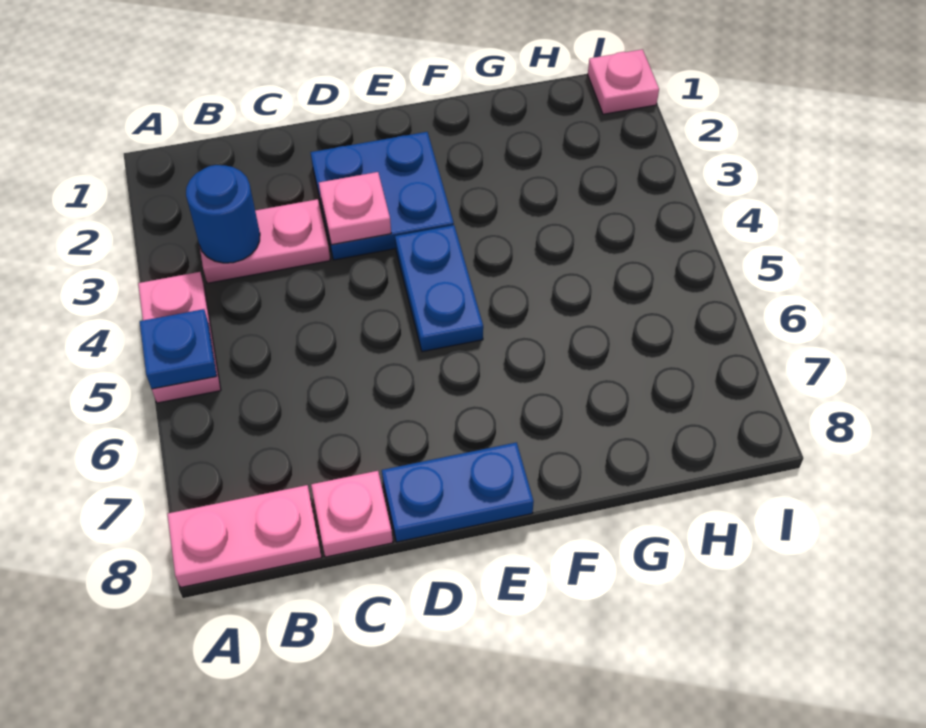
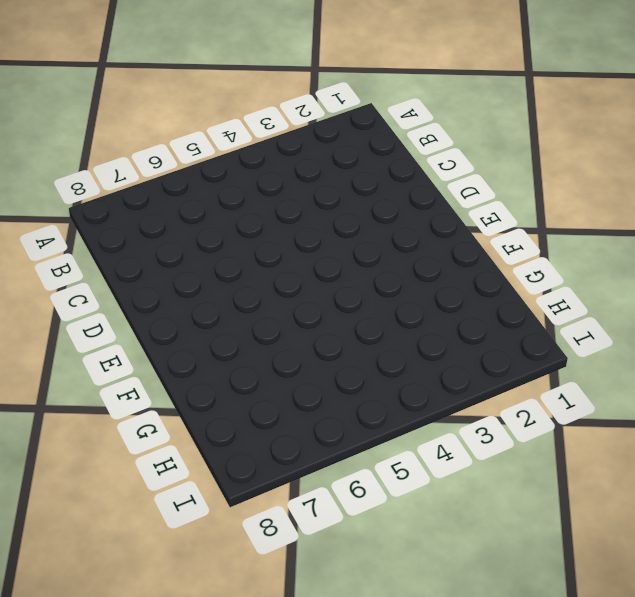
none -> pink plate A4:A5 level 1
none -> pink plate A8:B8 level 1

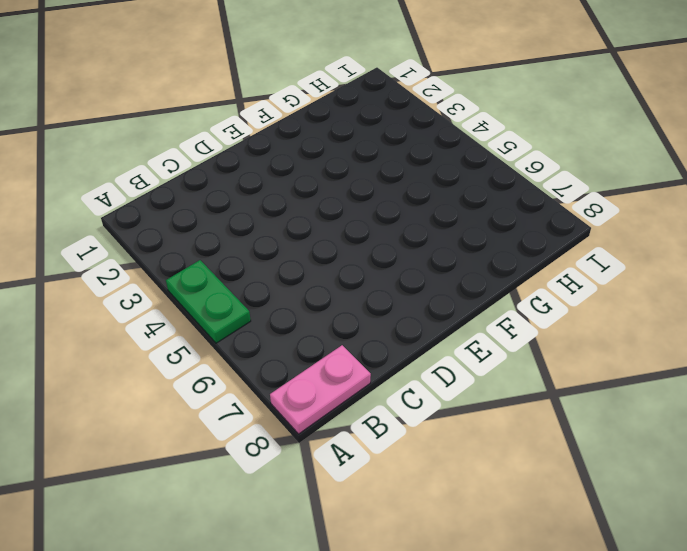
green plate A4:A5 level 1 -> pink plate A4:A5 level 1
none -> pink plate B3:C3 level 1
none -> pink plate C8 level 1

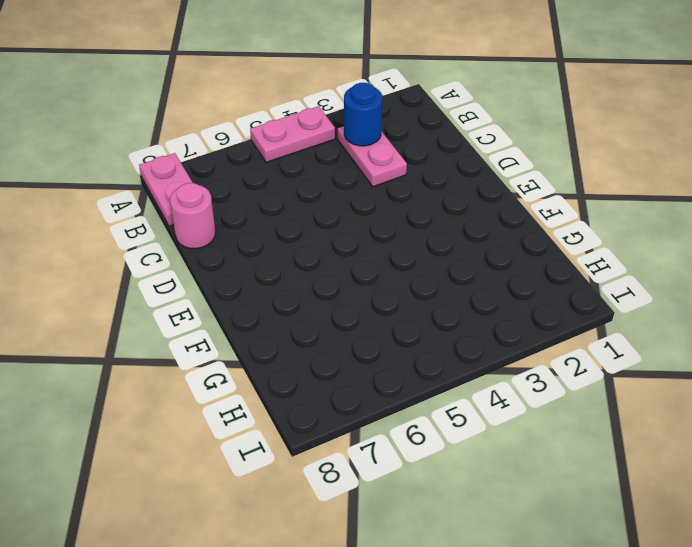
pink round brick C8 level 1 -> pink plate C8 level 1
none -> blue plate D2:E3 level 1
none -> blue plate D8:E8 level 1

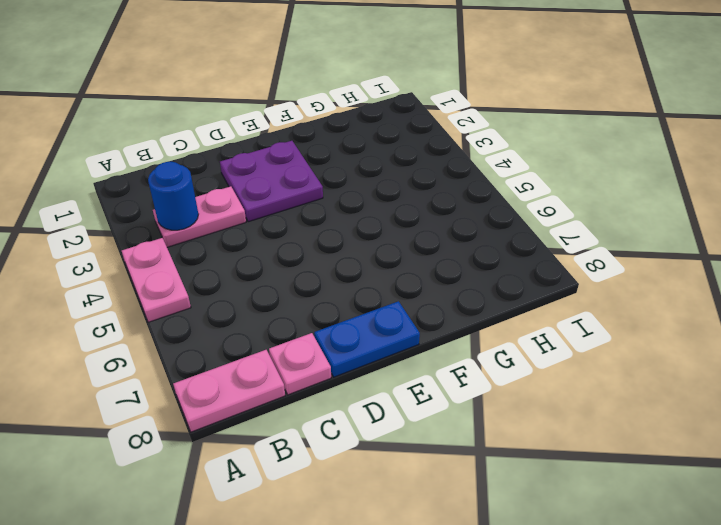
purple plate D2:E3 level 1 -> blue plate D2:E3 level 1
none -> blue plate E4:E5 level 1
none -> pink plate I1 level 1

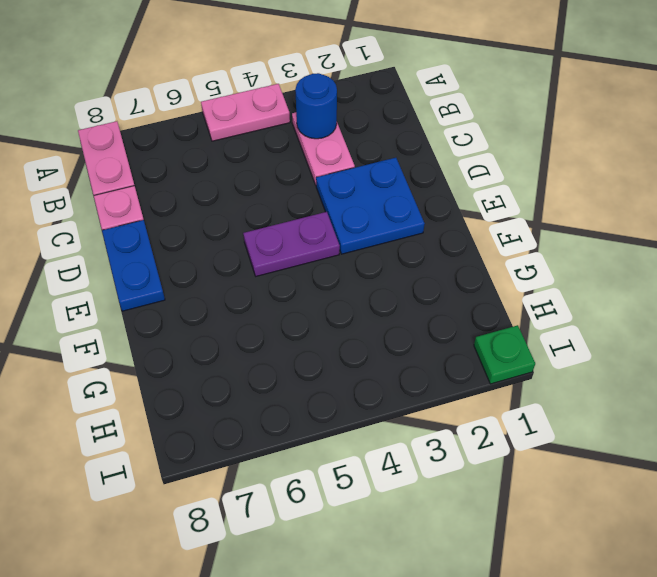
purple plate E4:E5 level 1 -> blue plate E4:E5 level 1
green plate I1 level 1 -> pink plate I1 level 1
none -> blue plate A5 level 2
none -> pink plate D3 level 2

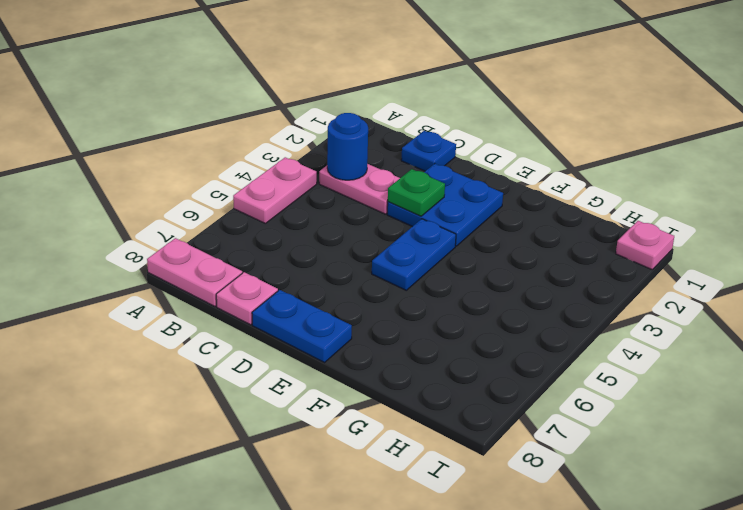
blue plate C1 level 1 -> blue plate A5 level 2
green plate D3 level 2 -> pink plate D3 level 2

